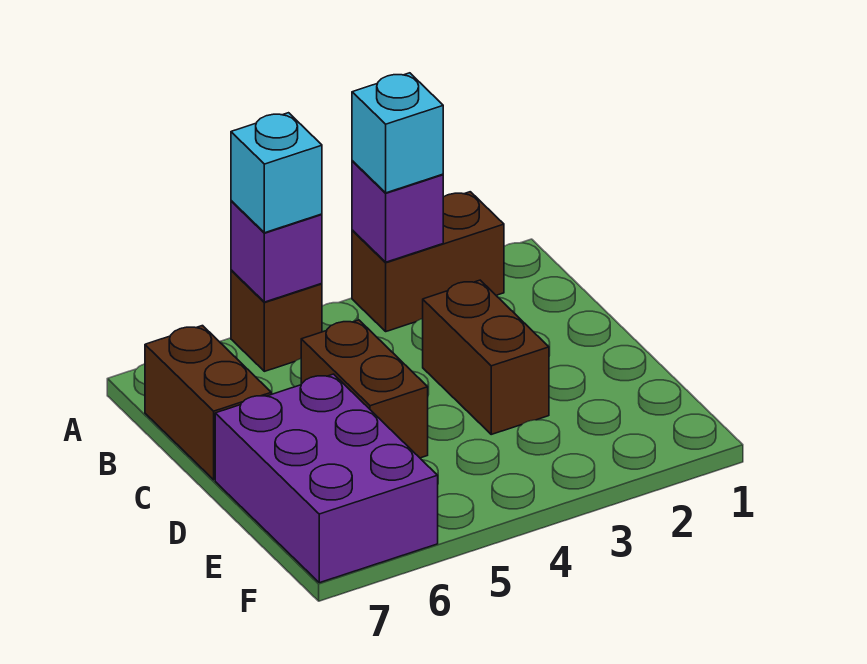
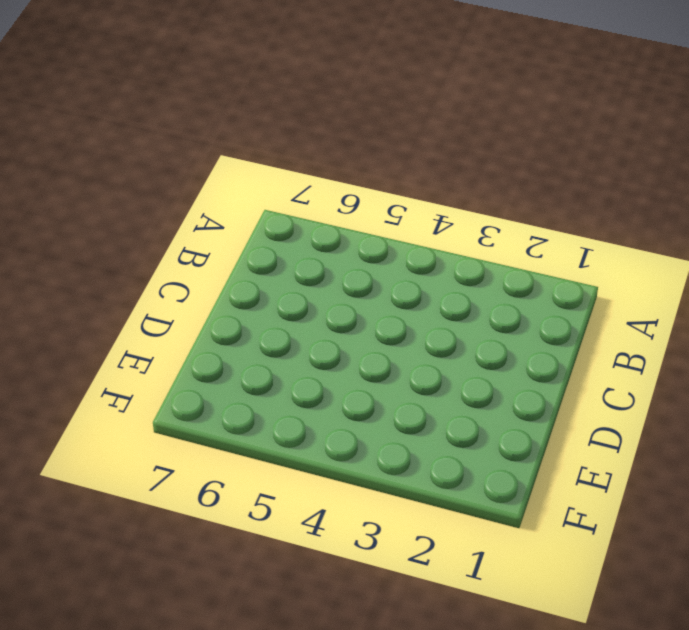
none -> brown brick A2:A3 level 1
none -> brown brick A5 level 1

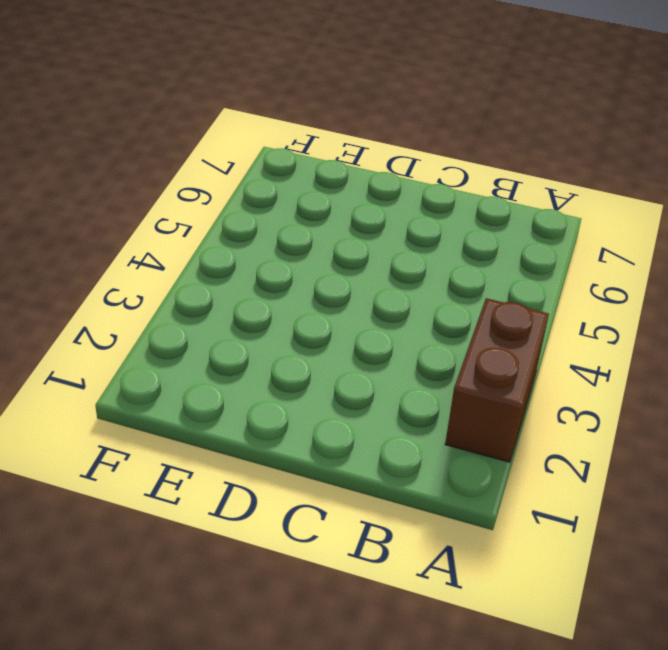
none -> brown brick A5 level 1
none -> brown brick B7:C7 level 1

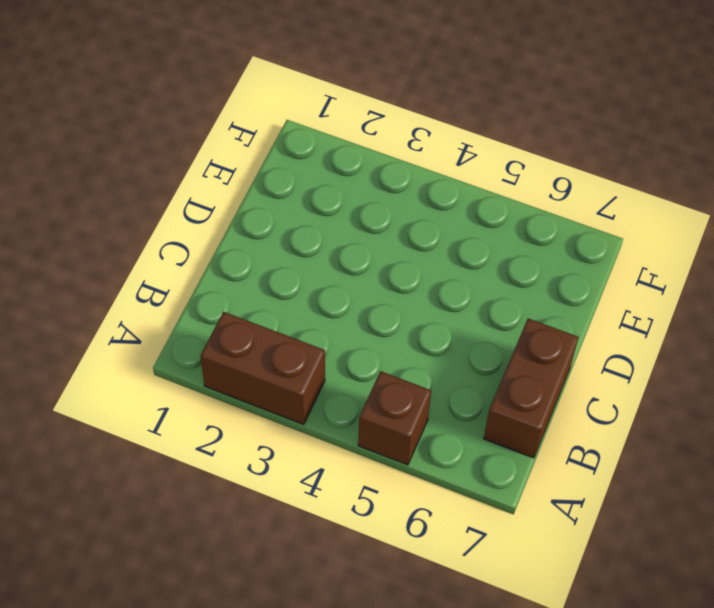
none -> brown brick C3:D3 level 1
none -> brown brick C5:D5 level 1

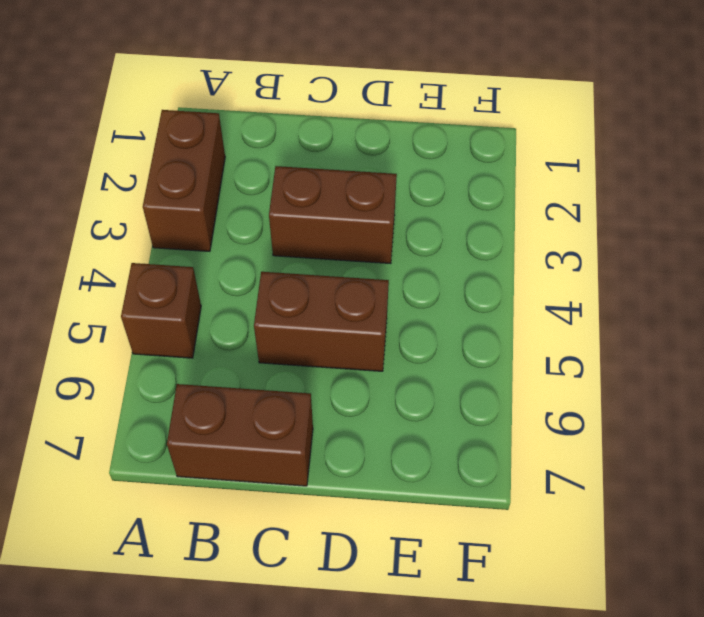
none -> purple brick D6:F7 level 1
none -> purple brick A3 level 2

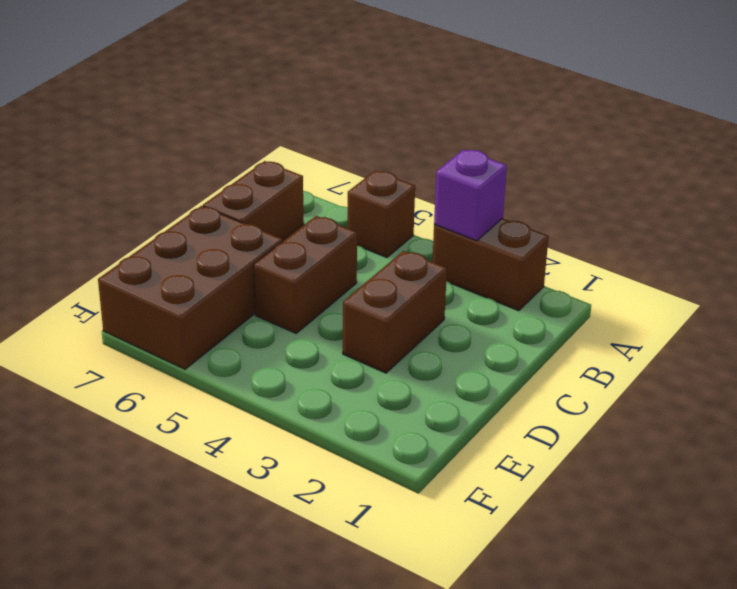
brown brick D6:F7 level 1 -> purple brick D6:F7 level 1
none -> purple brick A5 level 2
none -> cyan brick A3 level 3

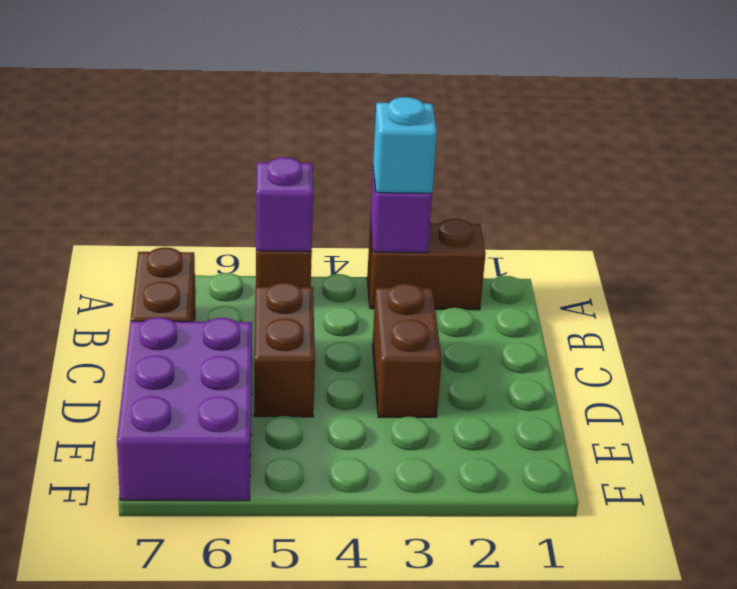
none -> cyan brick A5 level 3

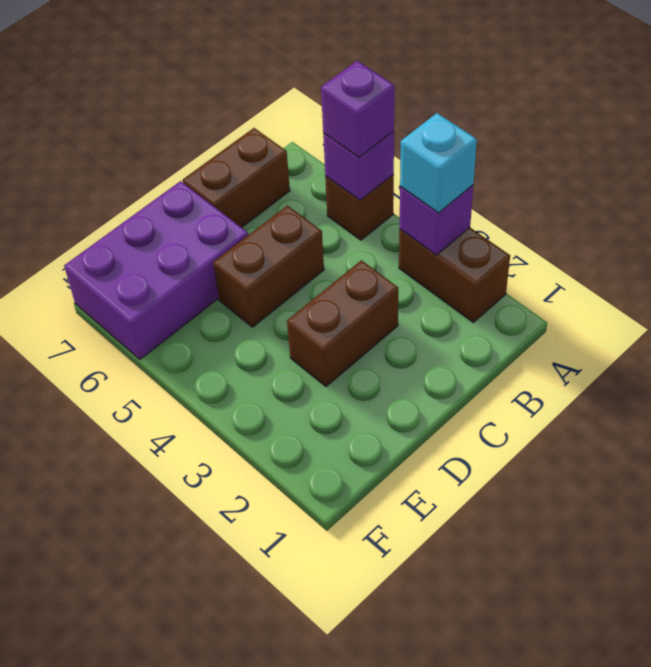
purple brick A5 level 3 -> cyan brick A5 level 3

